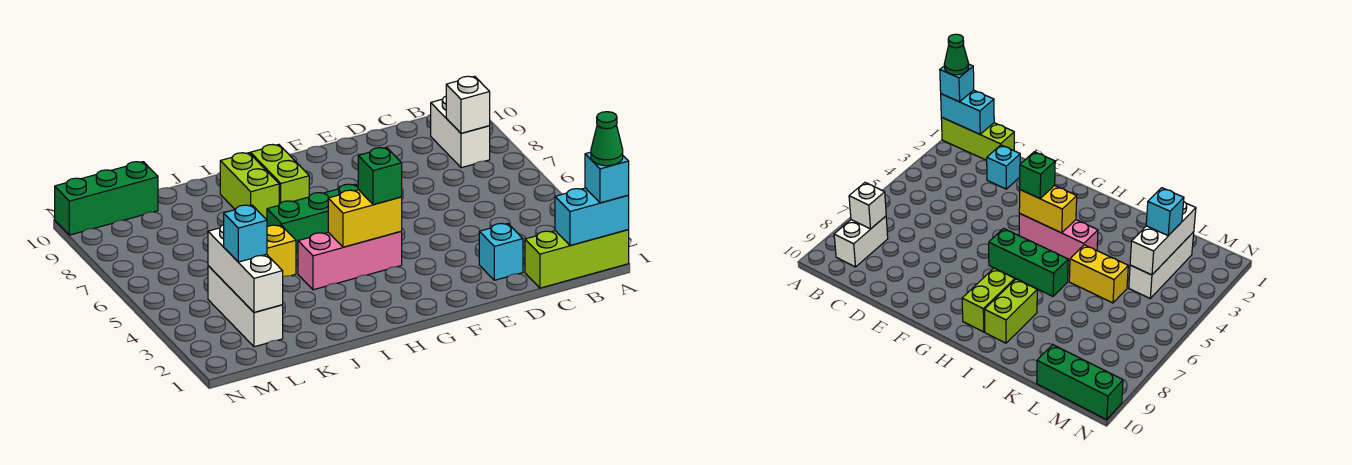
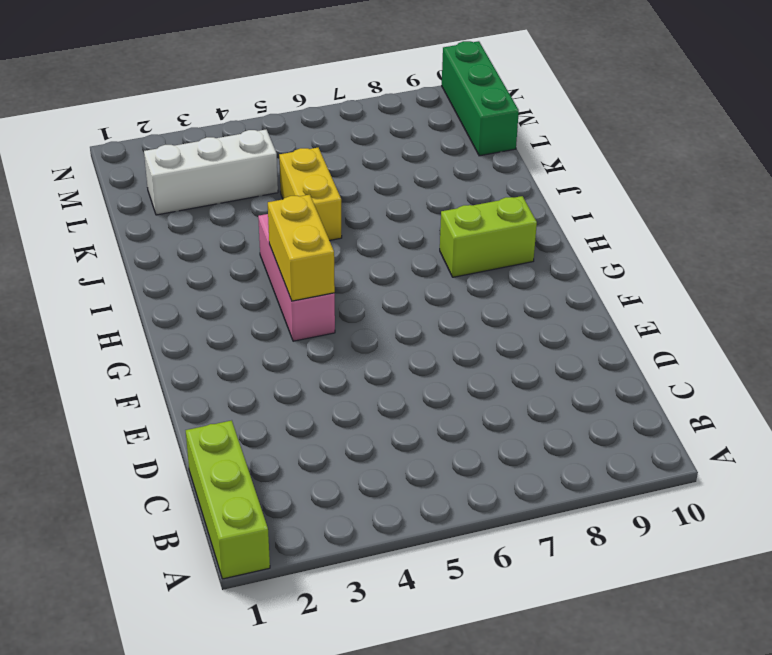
none -> white brick B8:B9 level 1
none -> cyan brick D2 level 1
none -> green brick G6:I6 level 1

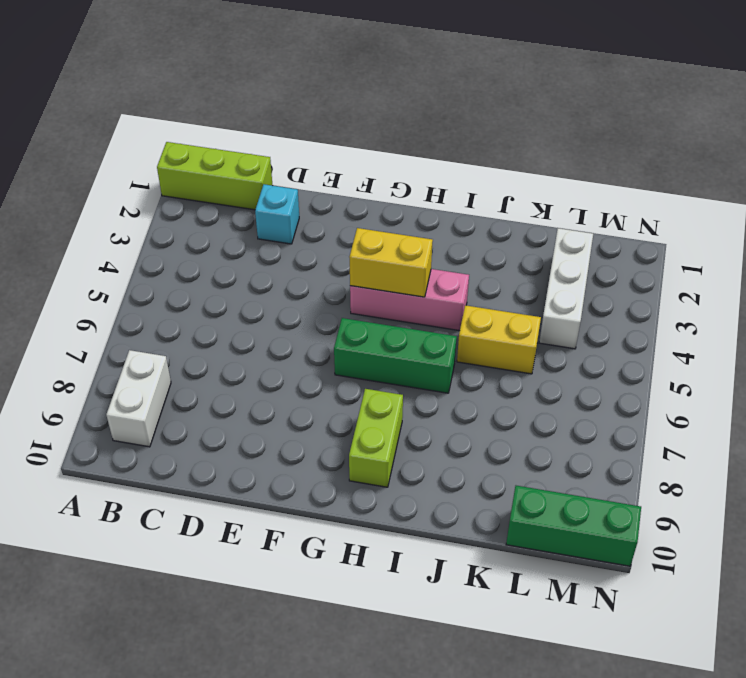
none -> lime brick I8:I9 level 1
none -> cyan brick A1:B1 level 2
none -> white brick B8 level 2

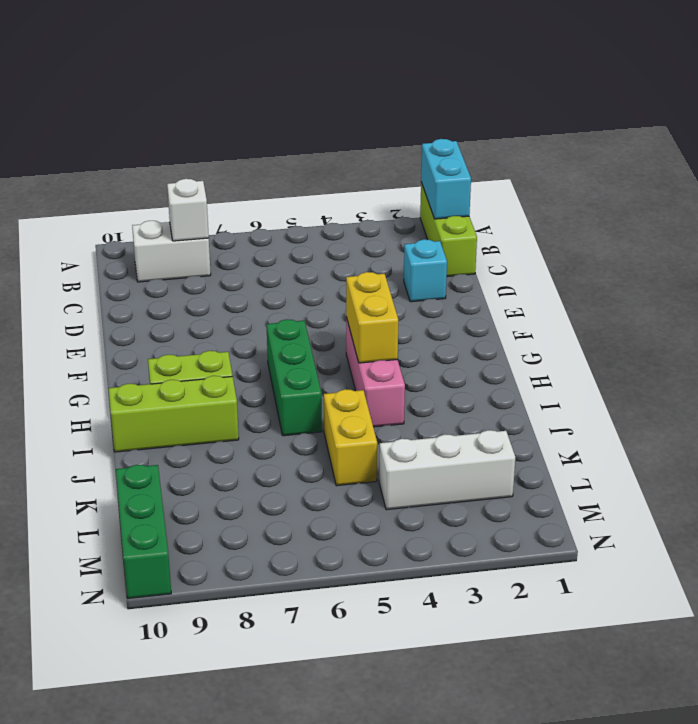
lime brick I8:I10 level 1 -> lime brick I8:I9 level 1
none -> white brick L2:L4 level 2
none -> cyan brick A1 level 3
none -> green brick G4 level 3

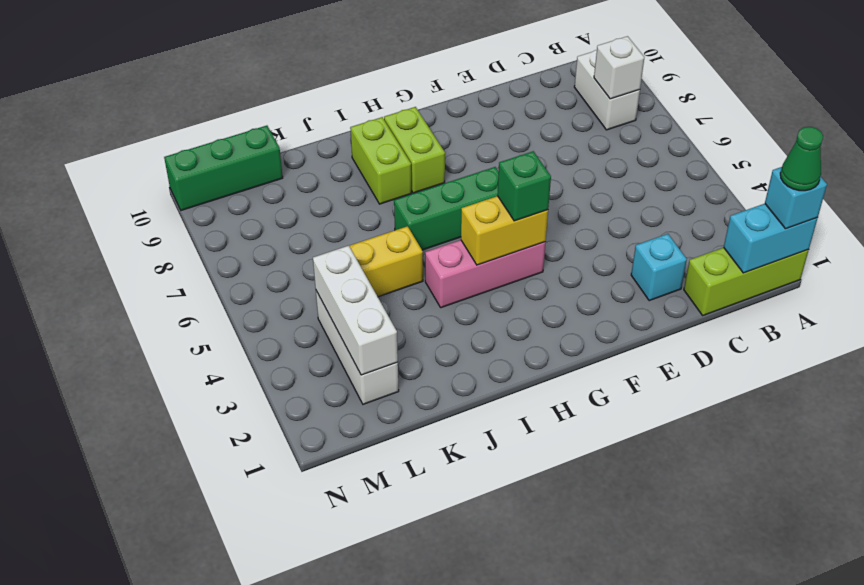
none -> cyan brick L3 level 3

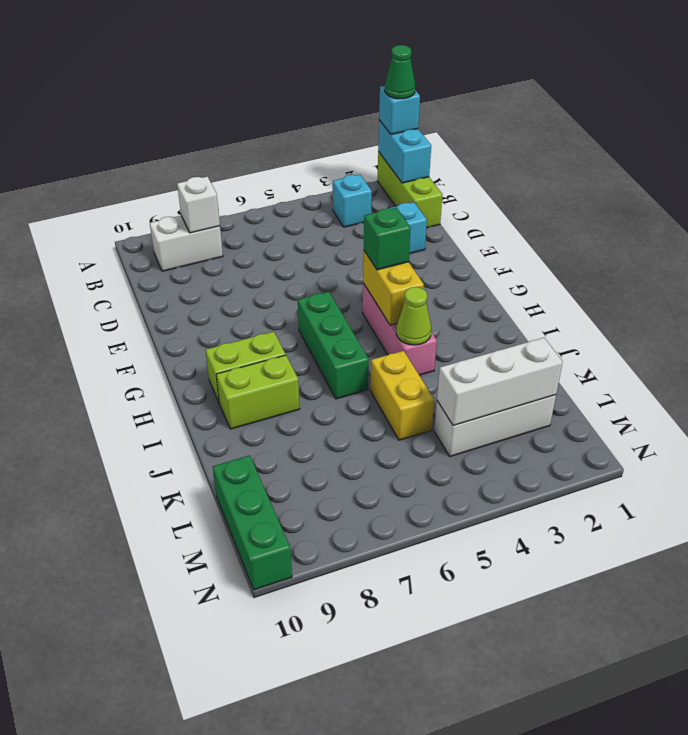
cyan brick B3 level 1 -> cyan brick L3 level 3
lime cone I4 level 2 -> none

